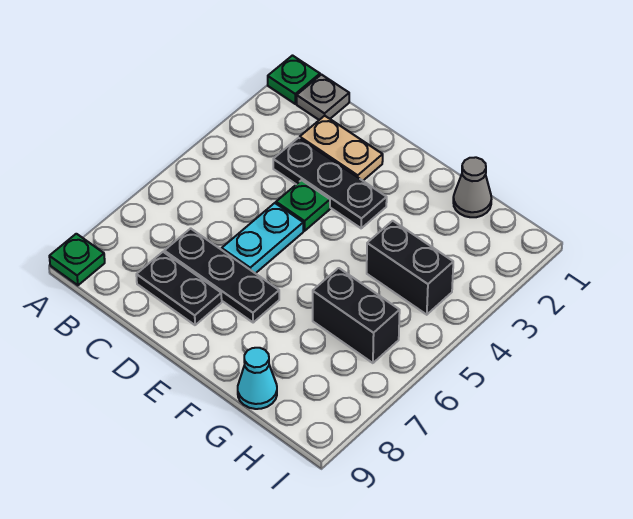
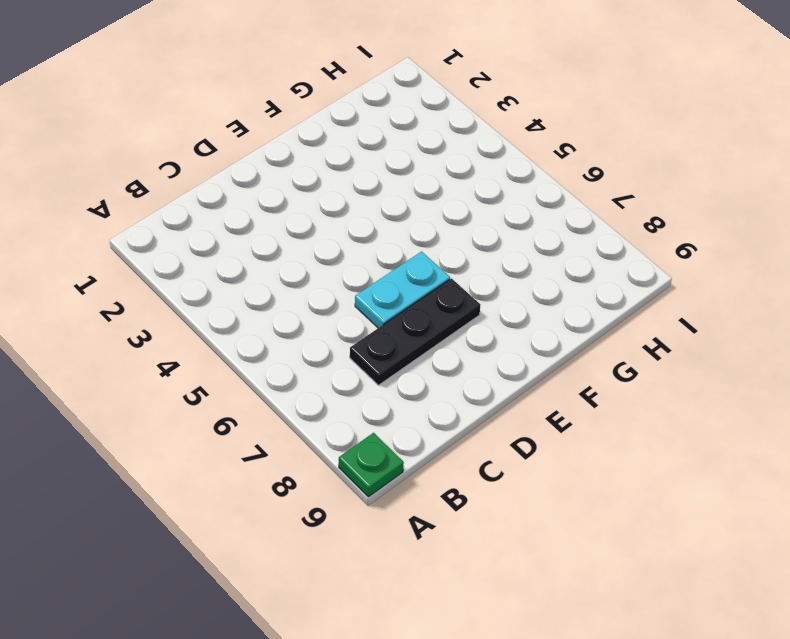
cyan plate D6:E6 level 1 -> cyan plate D5:D6 level 1
none -> green plate A1 level 1
none -> grey plate B1 level 1
none -> tan plate C2:D2 level 1

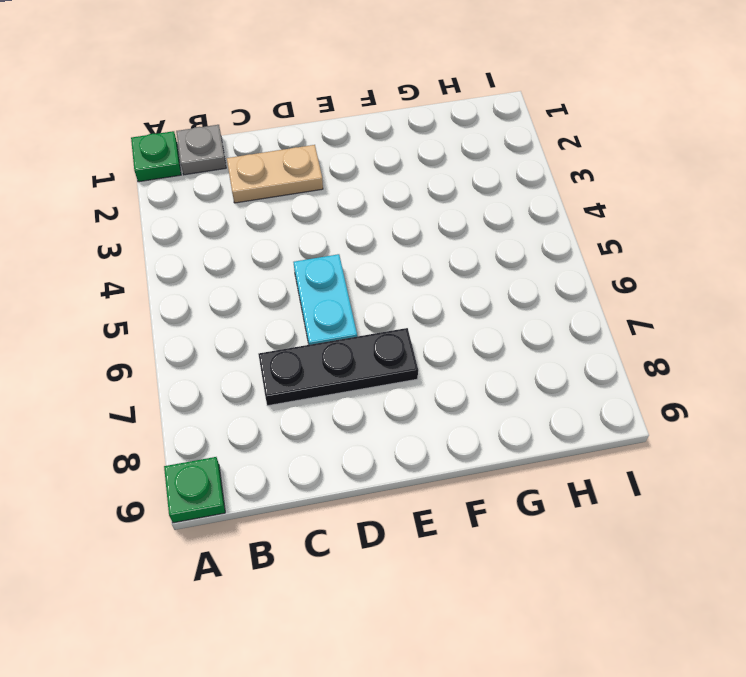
none -> black plate C3:E3 level 1
none -> black plate C8:D8 level 1
none -> green plate D4 level 1

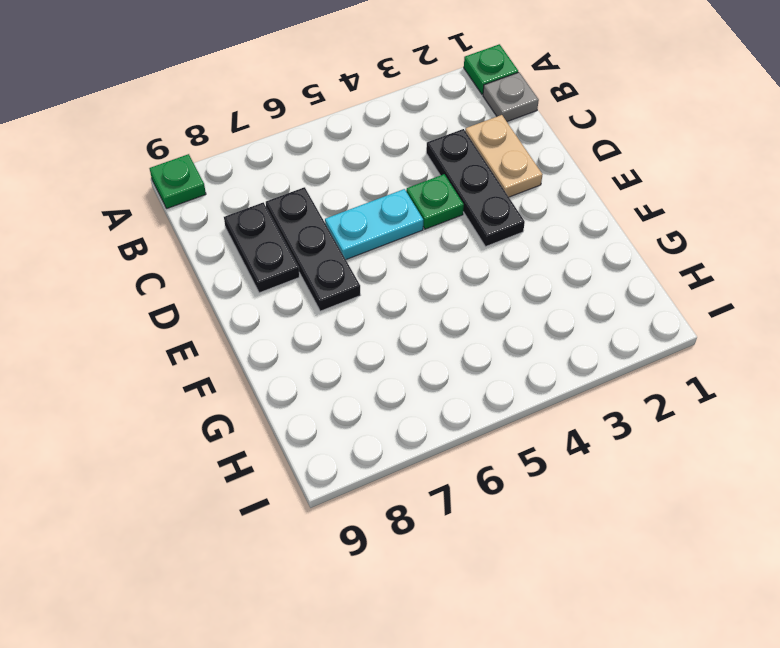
none -> grey cone G1 level 1
none -> black brick G4:H4 level 1
none -> black brick G6:H6 level 1

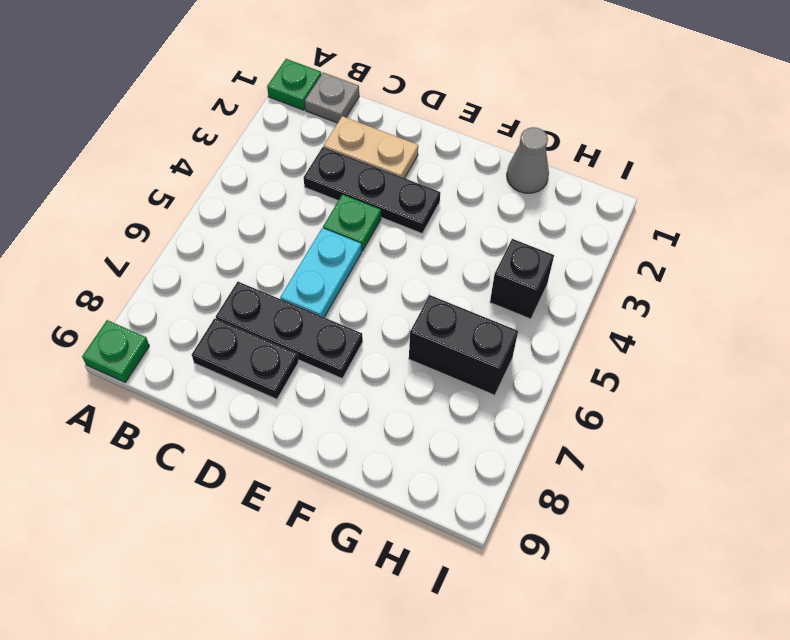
black brick H4 level 1 -> black brick G4:H4 level 1
none -> cyan cone G9 level 1

